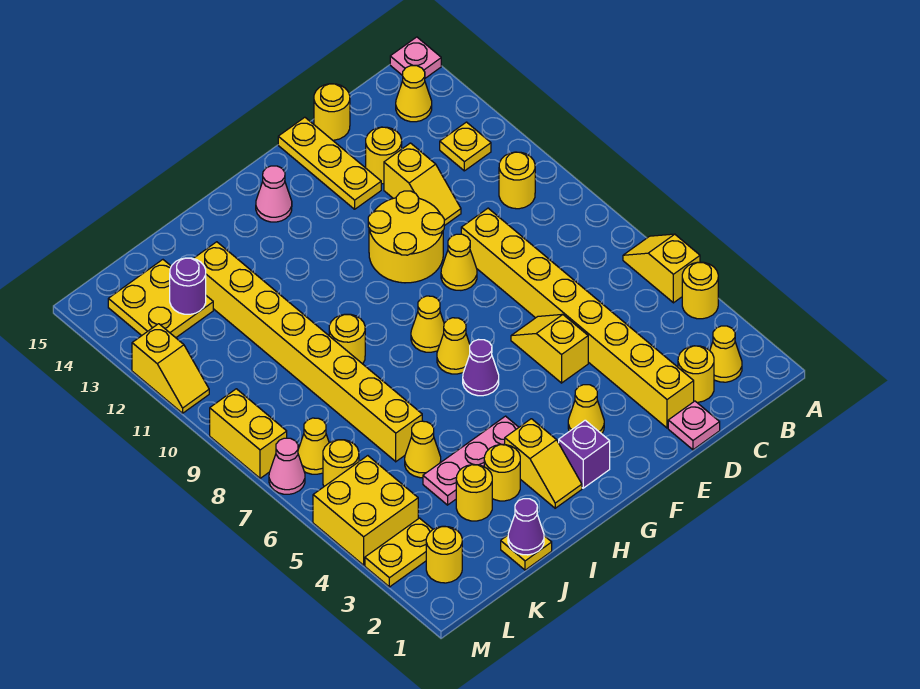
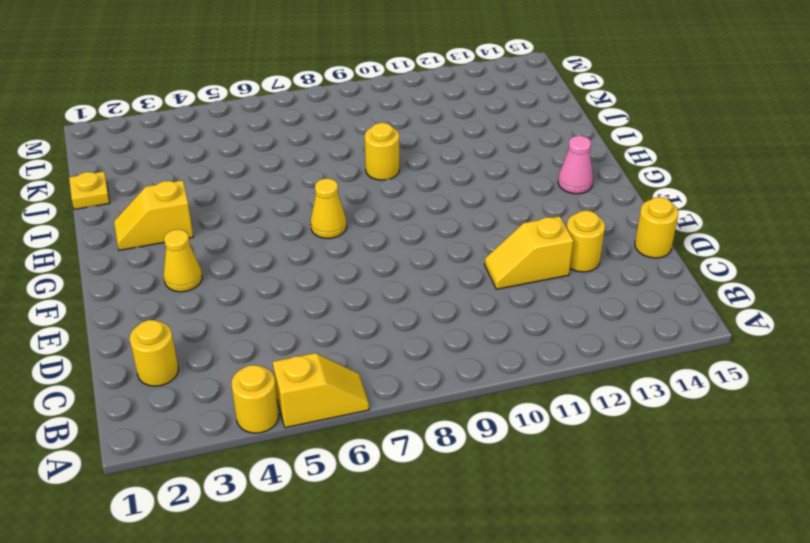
none -> pink plate A15 level 1
none -> yellow cone B2 level 1
none -> yellow round brick B10 level 1
none -> yellow plate B12 level 1

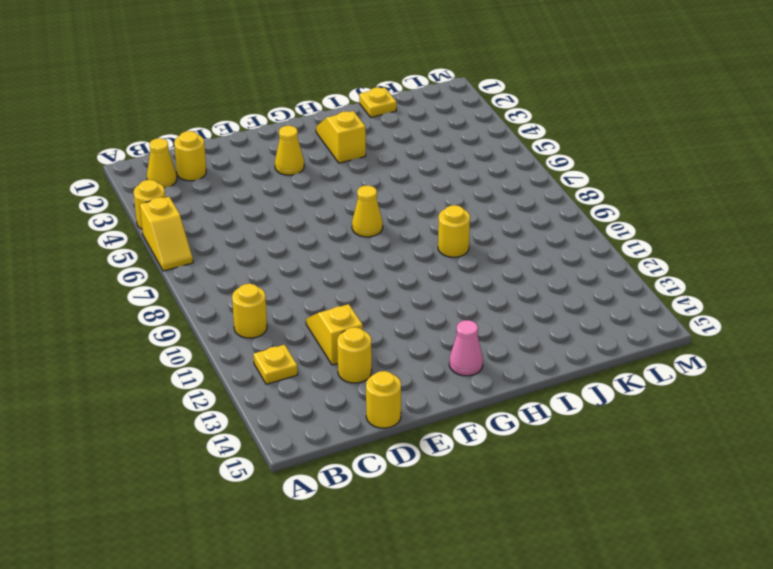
none -> pink plate A15 level 1
none -> yellow cone B14 level 1
none -> pink plate D1 level 1
none -> yellow brick D2:D9 level 1

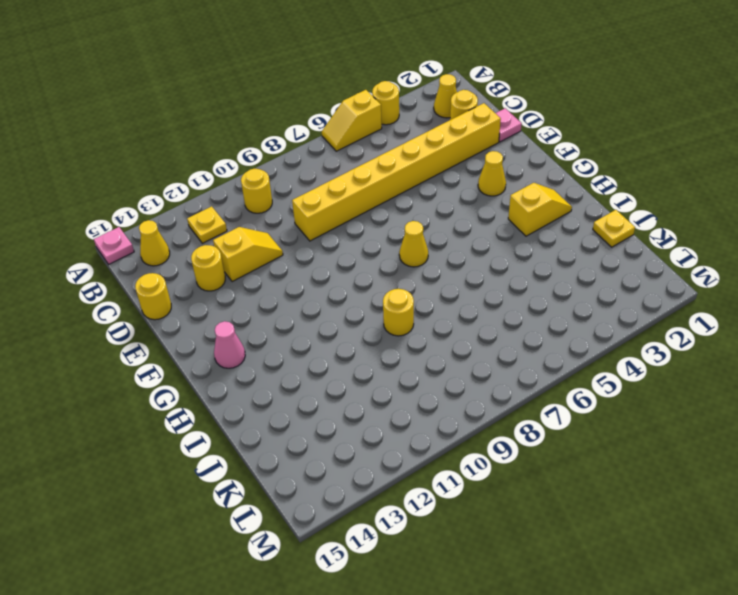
none -> yellow slope E5:E6 level 1 top 5
none -> yellow cone E9 level 1
none -> yellow round brick E10:F11 level 1
none -> yellow plate E13:E15 level 1

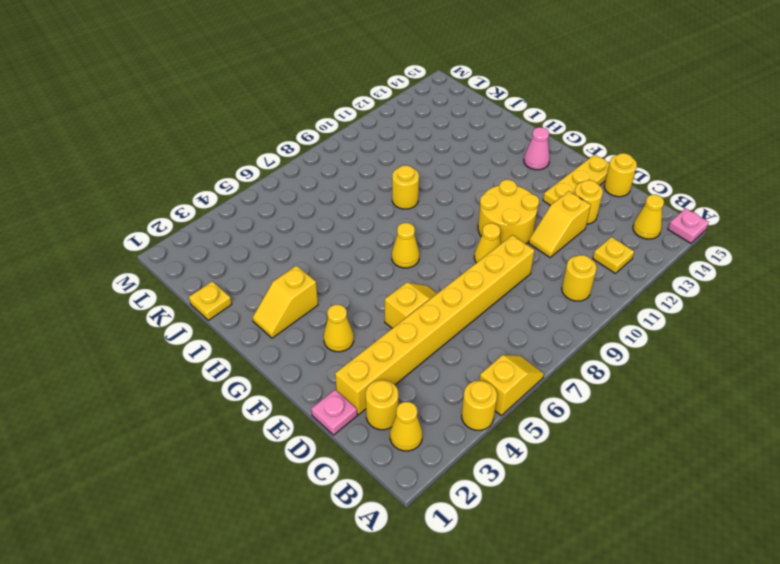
none -> purple brick G2 level 1
none -> purple cone G6 level 1
none -> yellow cone G8 level 1
none -> pink plate H4:J4 level 1

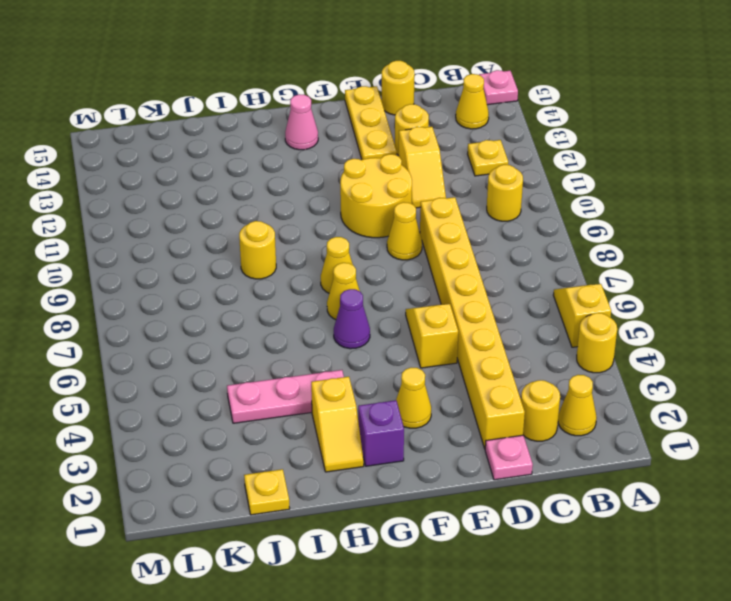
none -> yellow round brick I3 level 1
none -> yellow round brick J3 level 1
none -> yellow cone J5 level 1
none -> yellow brick J6:J13 level 1

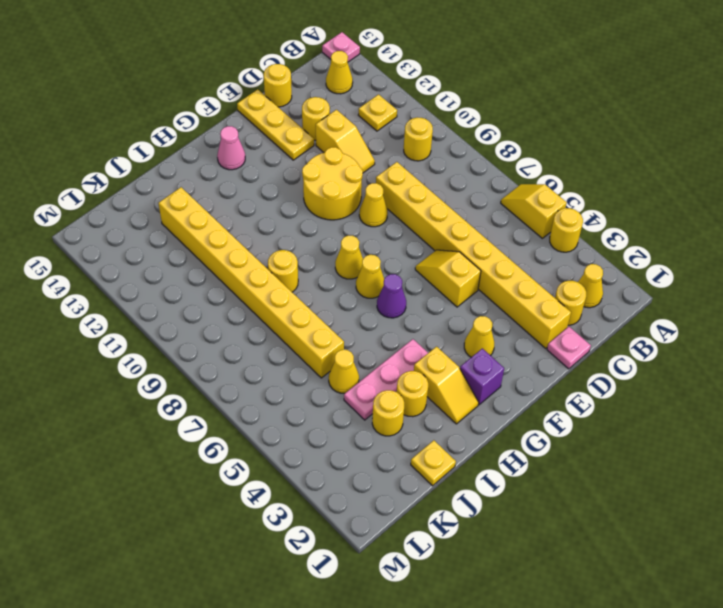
none -> yellow plate K13:L14 level 1
none -> yellow round brick L2 level 1
none -> yellow plate L3:M3 level 1
none -> yellow brick L4:M5 level 1

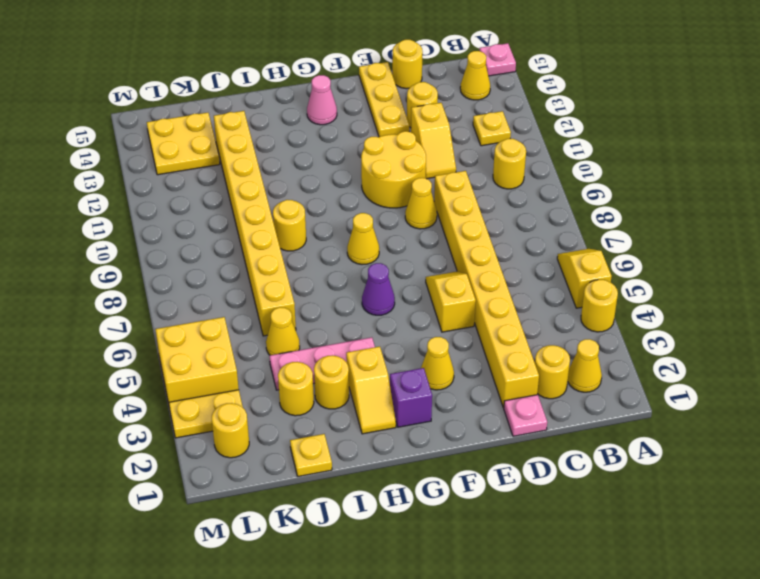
none -> yellow cone G7 level 1
none -> yellow round brick L6 level 1
none -> yellow cone L7 level 1
none -> pink cone M7 level 1

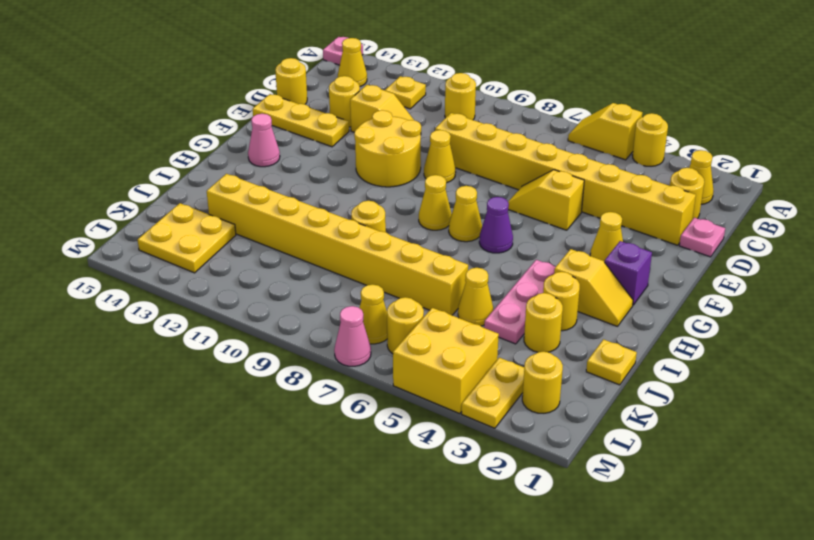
none -> yellow brick M8:M9 level 1
none -> yellow slope M11:M12 level 1 top 12
none -> purple cone J1 level 2
none -> purple round brick K13 level 2

